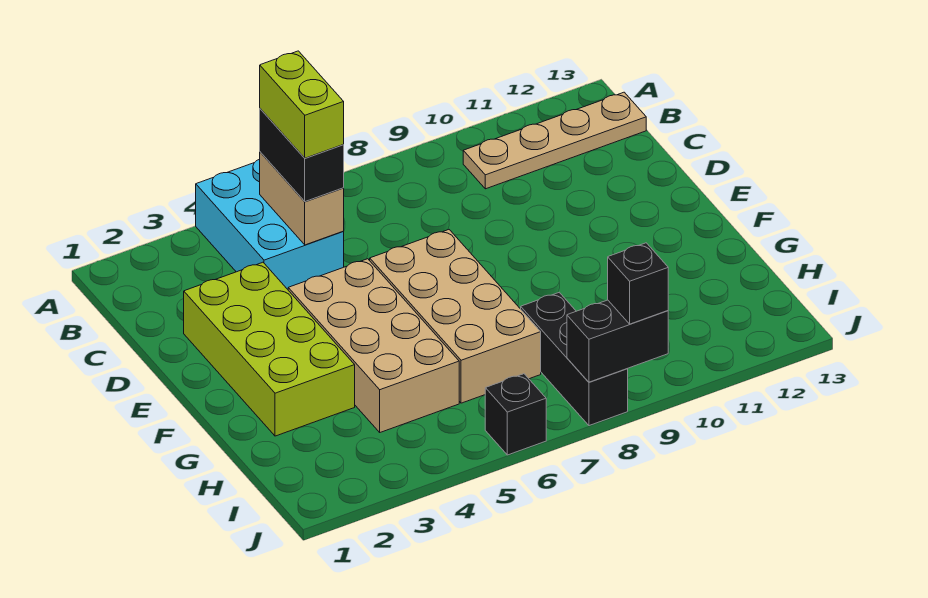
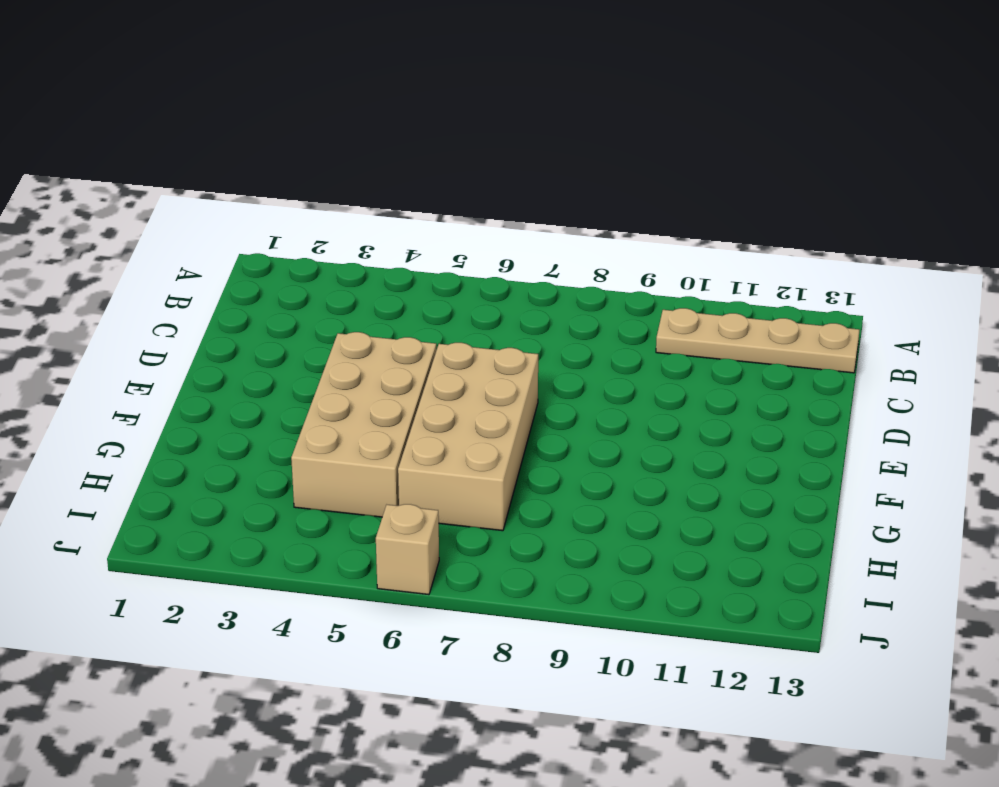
tan brick J6 level 1 -> black brick J6 level 1
none -> cyan brick A4:C5 level 1
none -> lime brick D2:G3 level 1
none -> black brick H8:J8 level 1

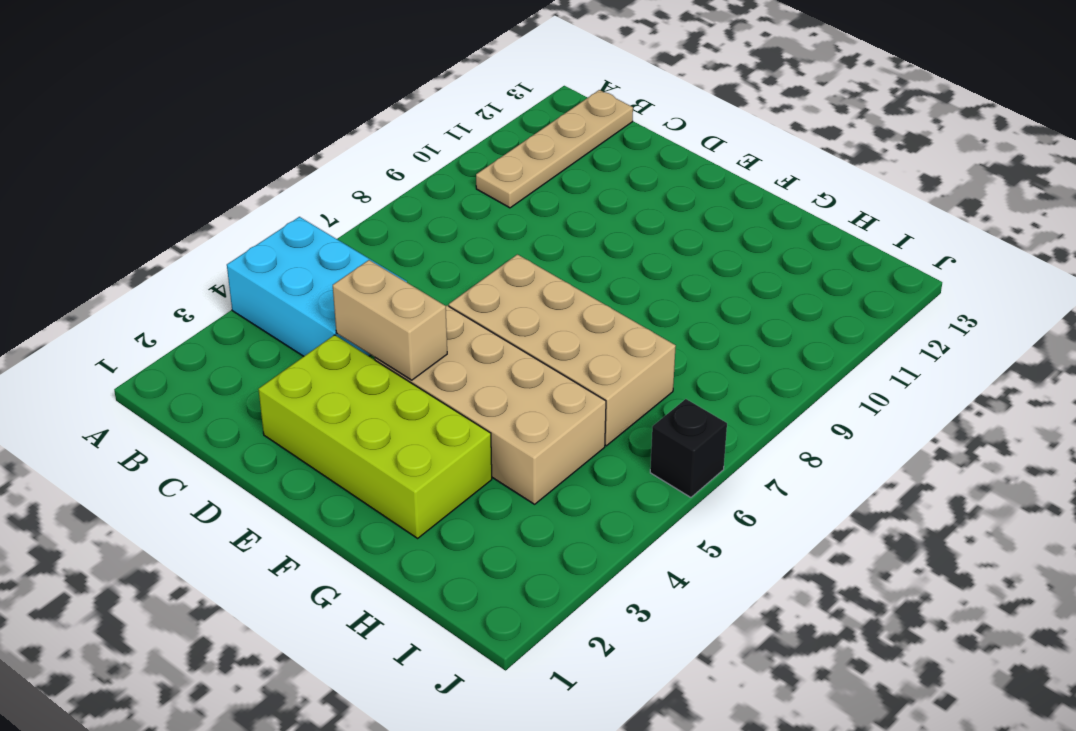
tan brick D4:E4 level 2 -> tan brick B5:C5 level 2
none -> black brick H8:J8 level 1
none -> black brick J8:J9 level 2
none -> black brick B5:C5 level 3

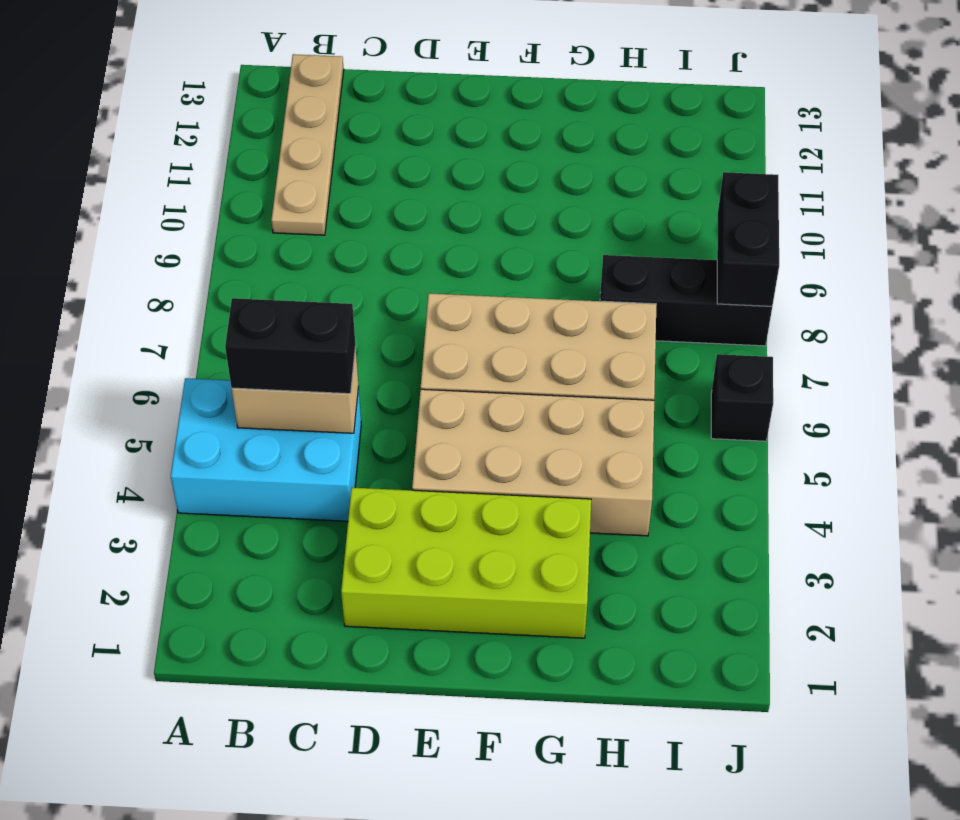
none -> black brick J9 level 3
none -> lime brick B5:C5 level 4

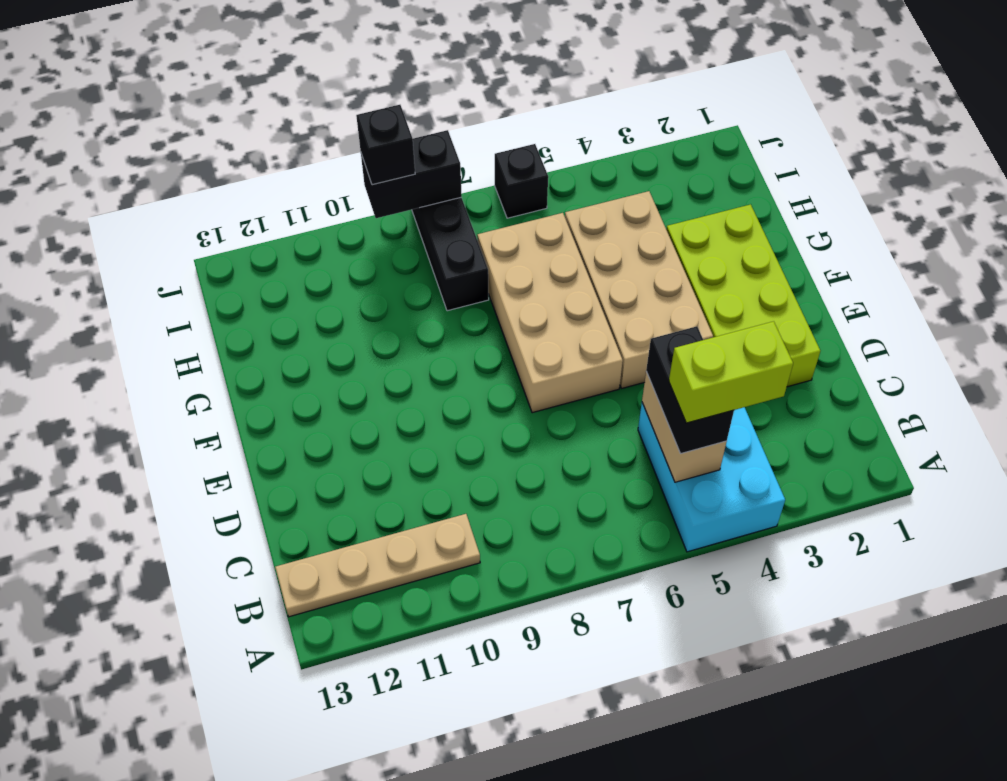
lime brick B4:B5 level 4 -> lime brick B5:C5 level 4

